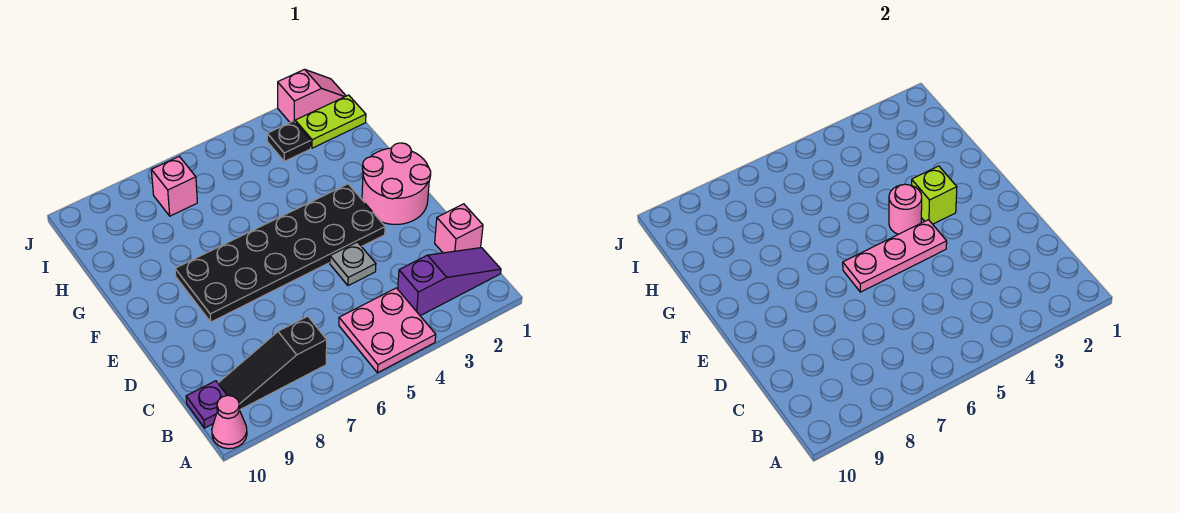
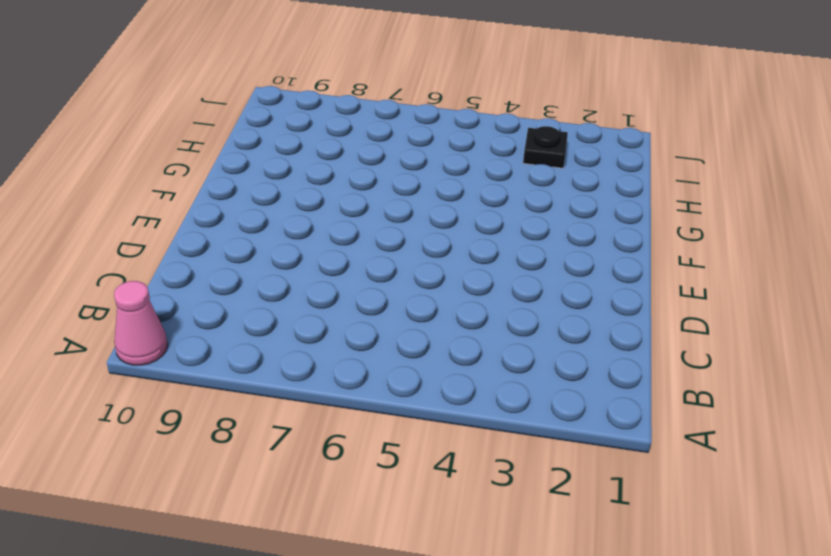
none -> pink plate A4:B5 level 1
none -> purple slope B1:B3 level 1 top 3
none -> black slope B7:B9 level 1 top 7

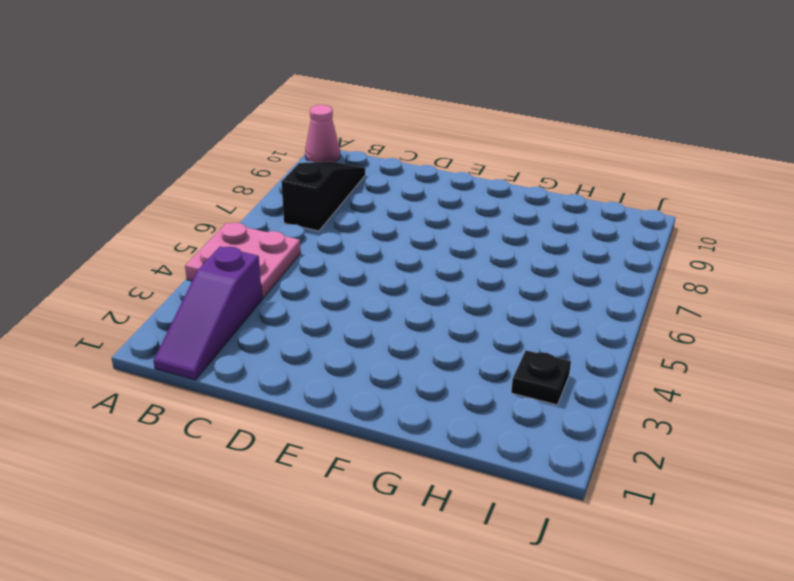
none -> purple plate B10 level 1
none -> pink brick C1 level 1
none -> grey plate D4 level 1

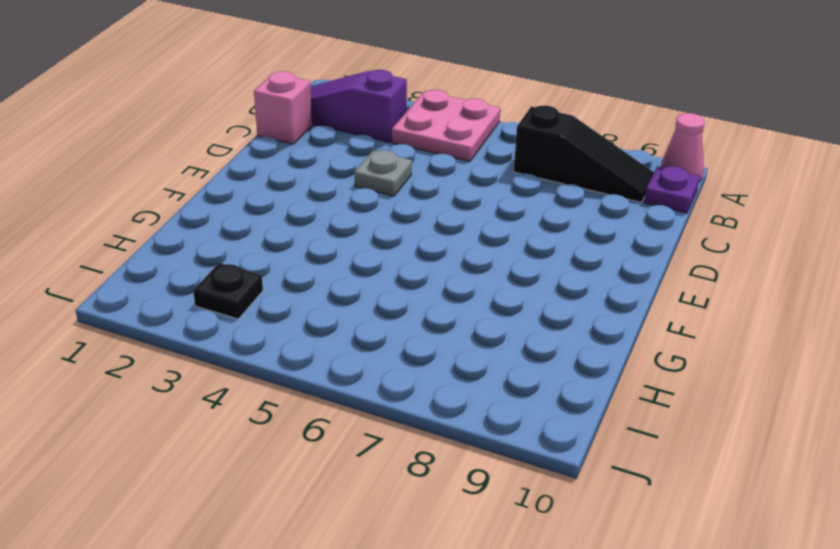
none -> pink round brick E1:F2 level 1
none -> black plate E3:F8 level 1
none -> lime plate I1:I2 level 1

